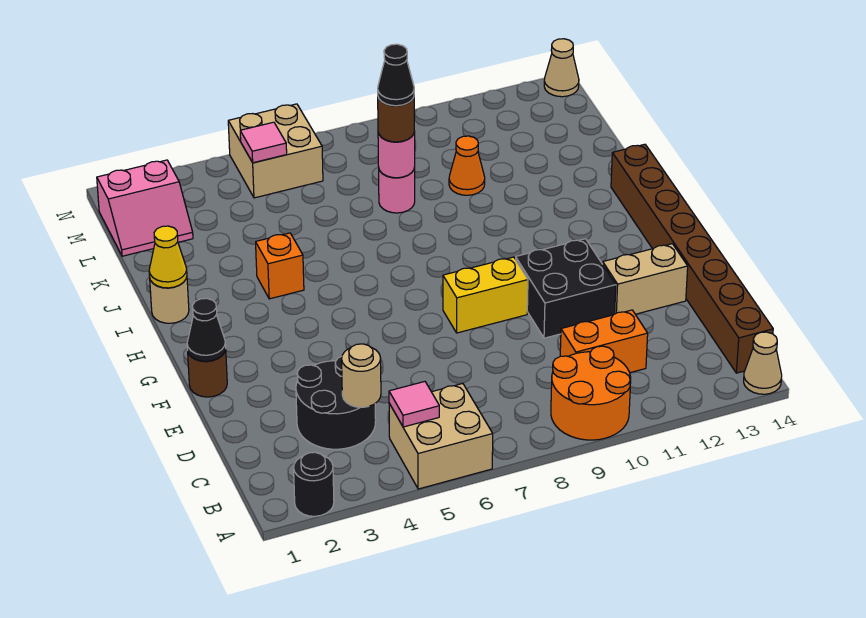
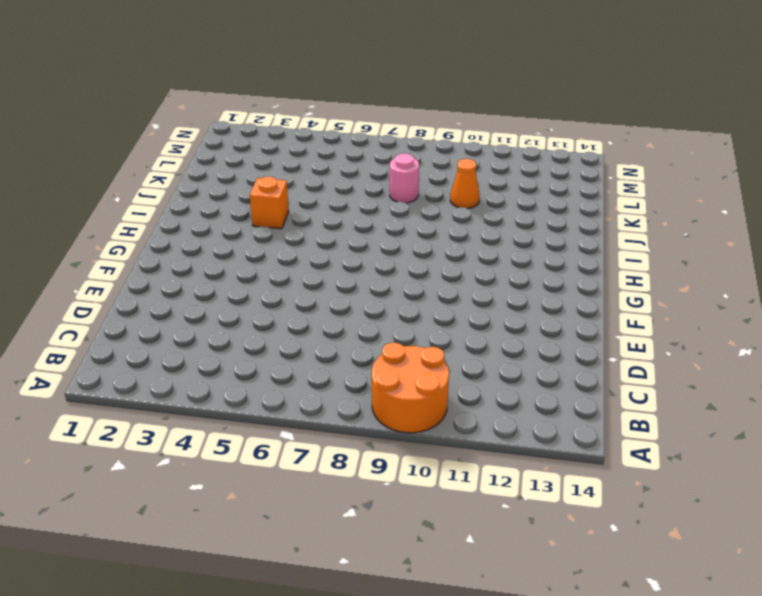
none -> black round brick A2 level 1
none -> tan brick A5:B6 level 1
none -> tan cone A14 level 1

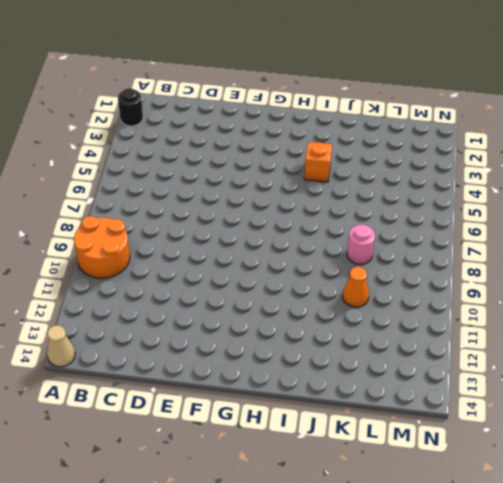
none -> tan brick A5:B6 level 1
none -> brown brick B14:I14 level 1
none -> black round brick C3:D4 level 1

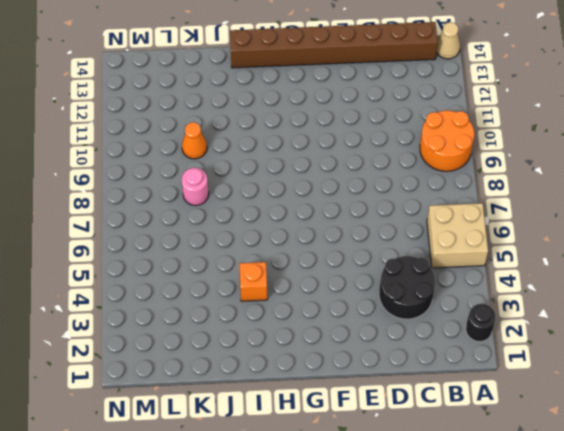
none -> orange brick C10:C11 level 1
none -> black brick E10:F11 level 1
none -> tan brick E12:E13 level 1

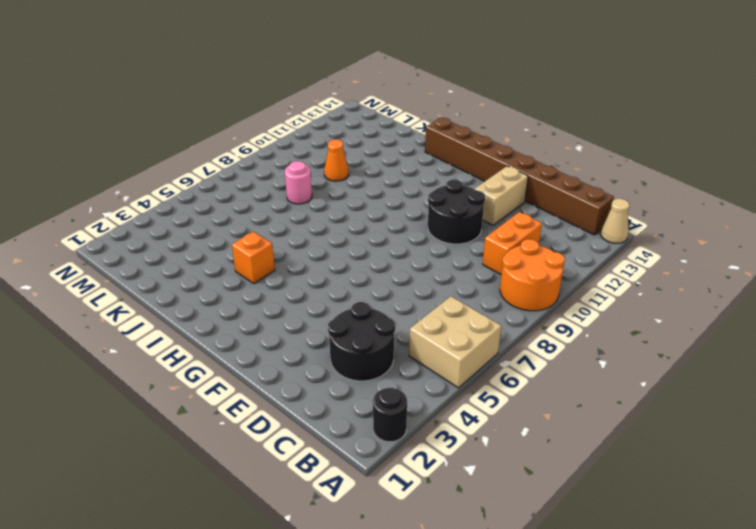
black round brick E10:F11 level 1 -> black brick E10:F11 level 1
none -> brown round brick F1 level 1
none -> yellow brick F8:F9 level 1
none -> tan round brick I1 level 1

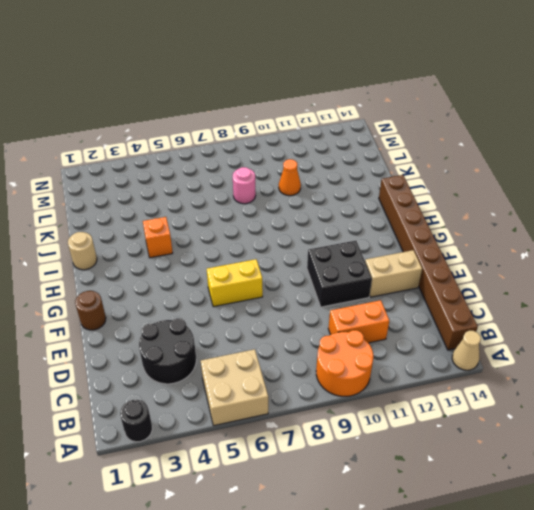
yellow brick F6:F7 level 1 -> yellow brick F8:F9 level 1
none -> pink slope L1:M2 level 1 top M
none -> tan brick M5:N6 level 1
none -> tan cone N14 level 1

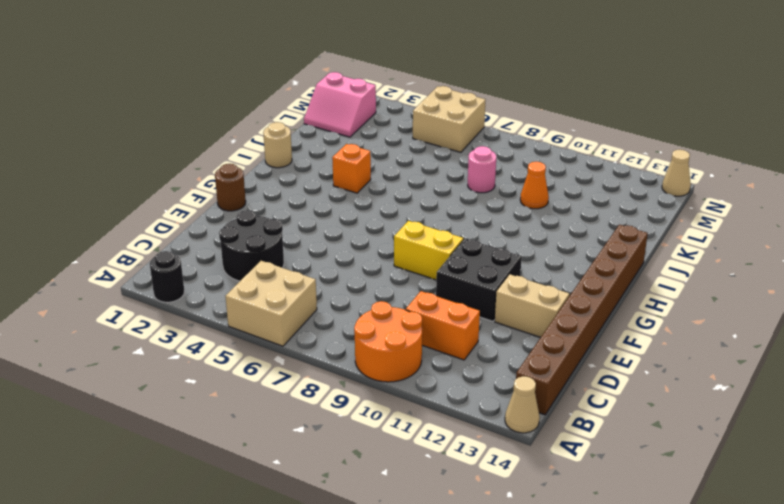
none -> pink tile B5 level 2
none -> tan round brick C4 level 2
none -> black cone F1 level 2

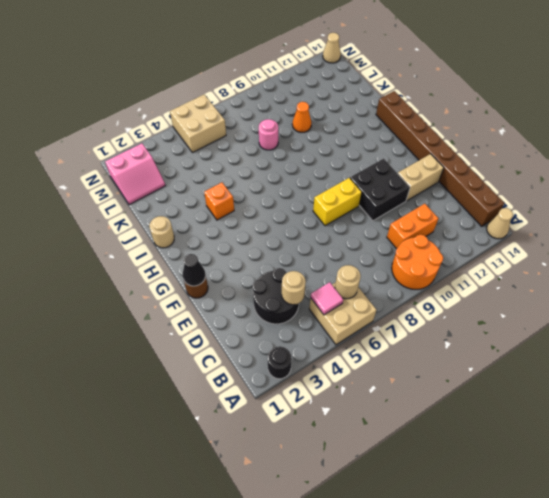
tan round brick B6 level 2 -> none
none -> yellow cone I1 level 2
none -> pink round brick K8 level 2
none -> pink tile M5 level 2

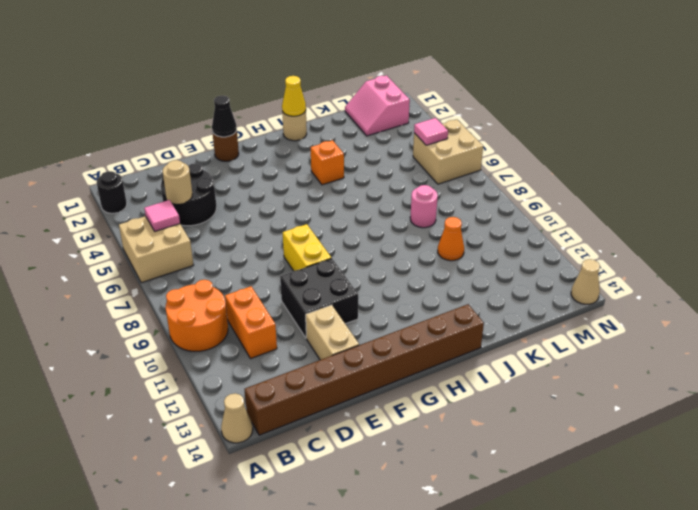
none -> pink round brick K8 level 2
none -> brown round brick K8 level 3
none -> black cone K8 level 4

